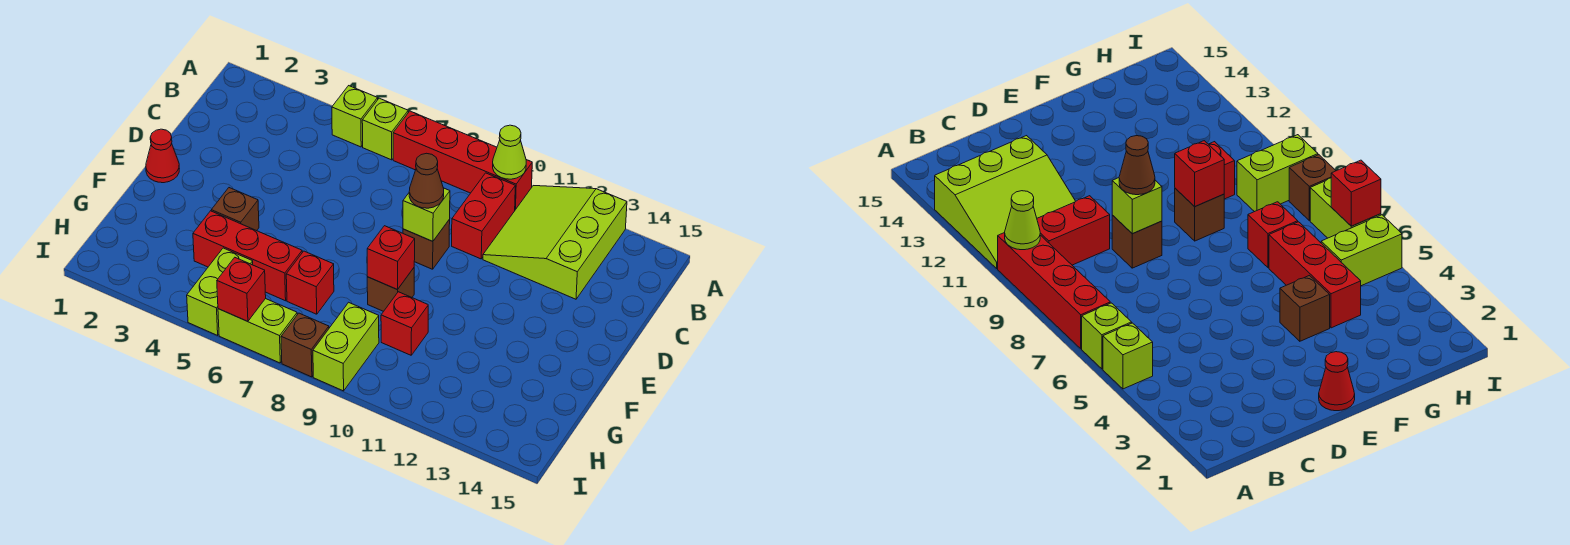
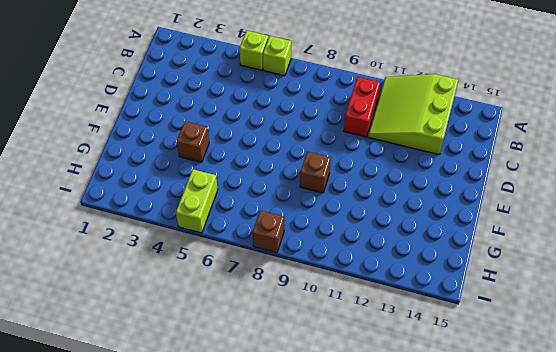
none -> red brick A7:A10 level 1
none -> brown brick D9 level 1
none -> red cone E1 level 1

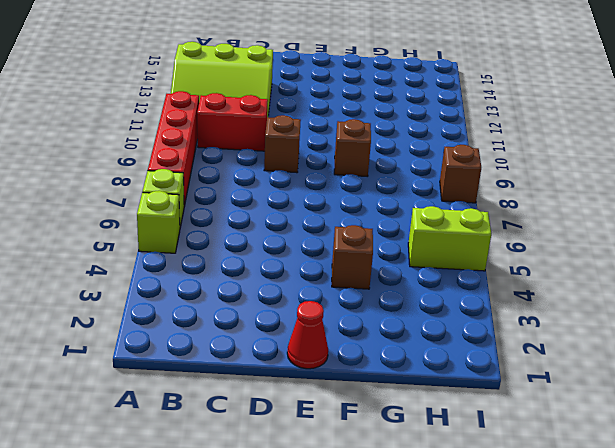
none -> red brick G4:G6 level 1
none -> red brick G7 level 1
none -> red brick G10 level 1

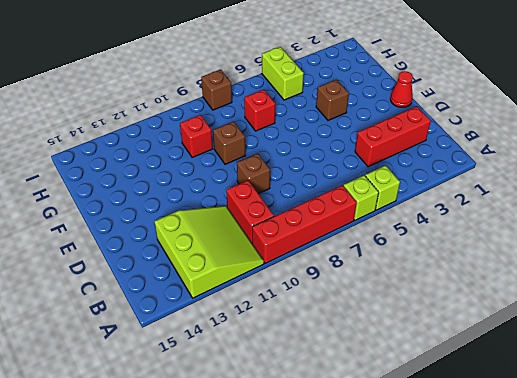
red brick C2:C4 level 1 -> red brick G4:G6 level 1
none -> lime brick H9:I9 level 1
none -> lime brick I6:I7 level 1
none -> lime cone A10 level 2

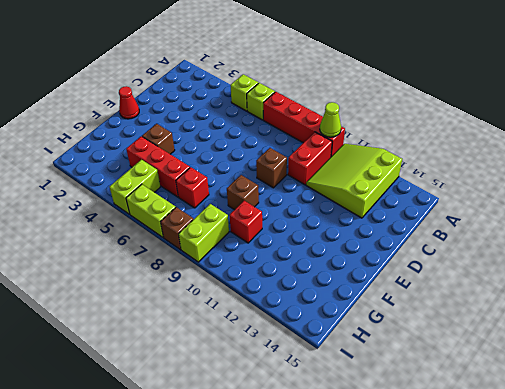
none -> lime brick D9 level 2
none -> red brick F9 level 2
none -> red brick I6 level 2

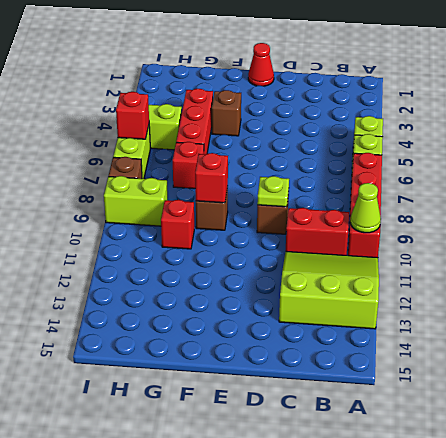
lime plate D9 level 2 -> lime brick D9 level 2
none -> brown cone D9 level 3

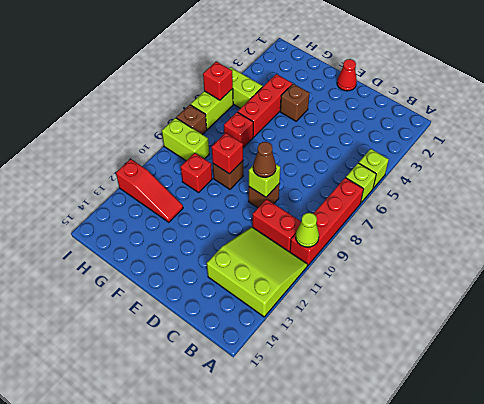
red slope G12:I12 level 1 top I -> none

